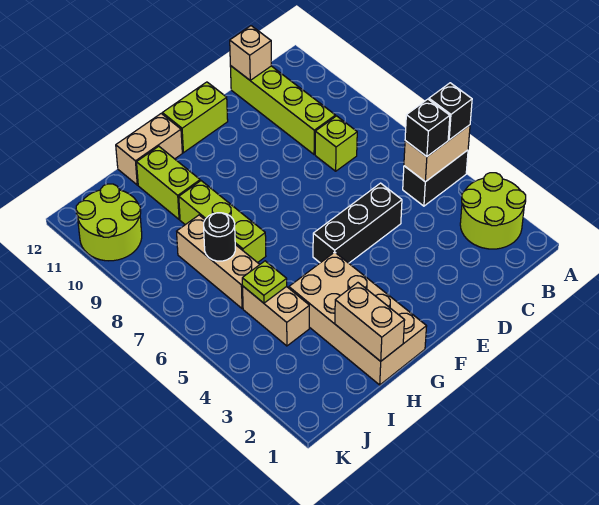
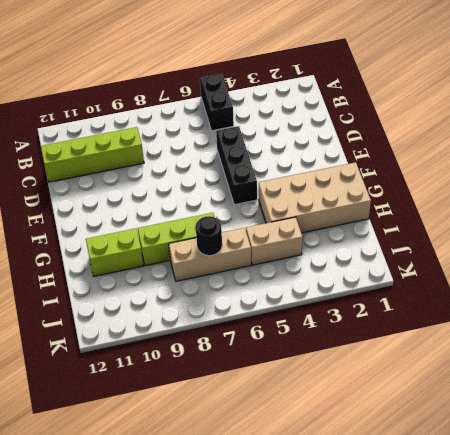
none -> lime round brick A2:B3 level 1
none -> lime brick C8 level 1
none -> lime brick E12:F12 level 1

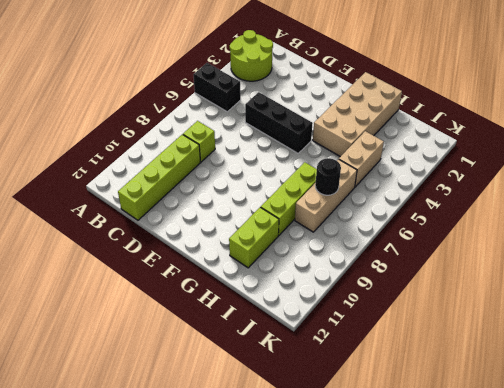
none -> lime brick E12:F12 level 1
none -> tan brick G12:H12 level 1
none -> lime round brick J10:K11 level 1

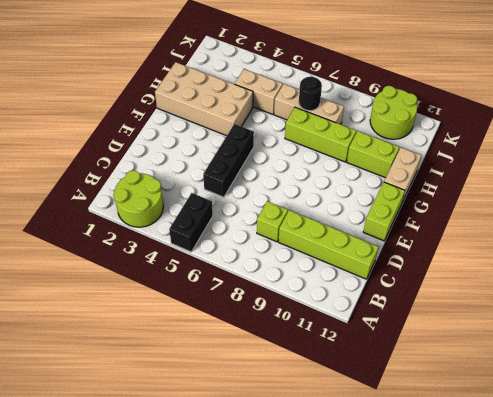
none -> tan brick A5:B5 level 2
none -> tan brick C12 level 2
none -> tan brick H1:H2 level 2

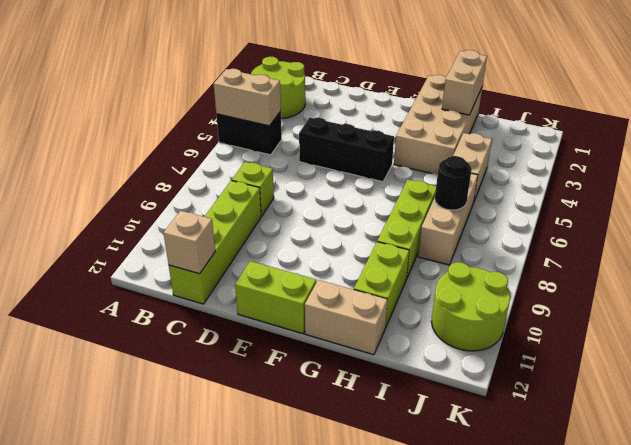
none -> lime plate I5 level 2
none -> black brick A5 level 3
none -> black brick B5 level 3

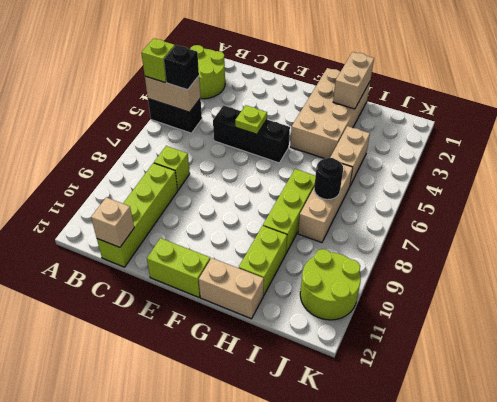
lime brick A5 level 3 -> black brick A5 level 3
lime plate E5 level 2 -> lime plate I5 level 2

